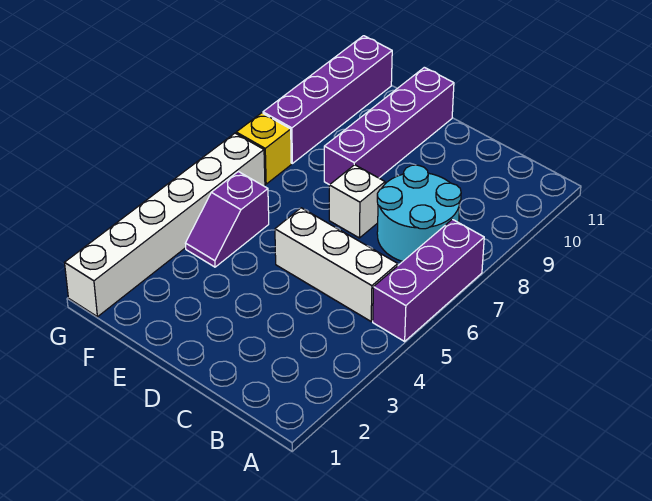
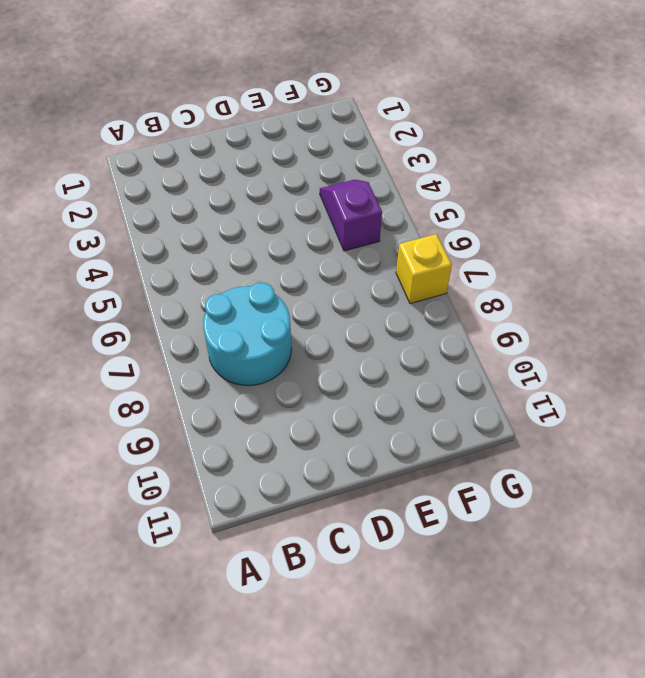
none -> purple brick A5:A7 level 1
none -> white brick B5:D5 level 1

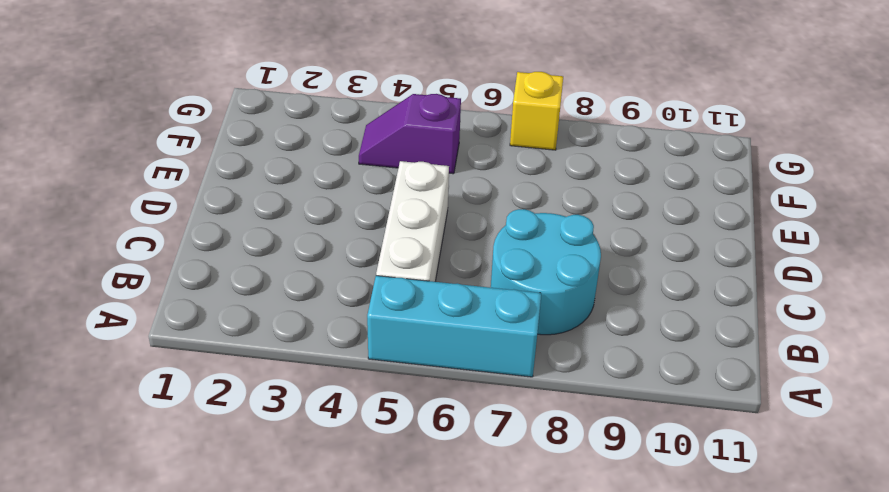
cyan brick A5:A7 level 1 -> purple brick A5:A7 level 1
none -> white brick D7 level 1
none -> purple brick E8:E11 level 1

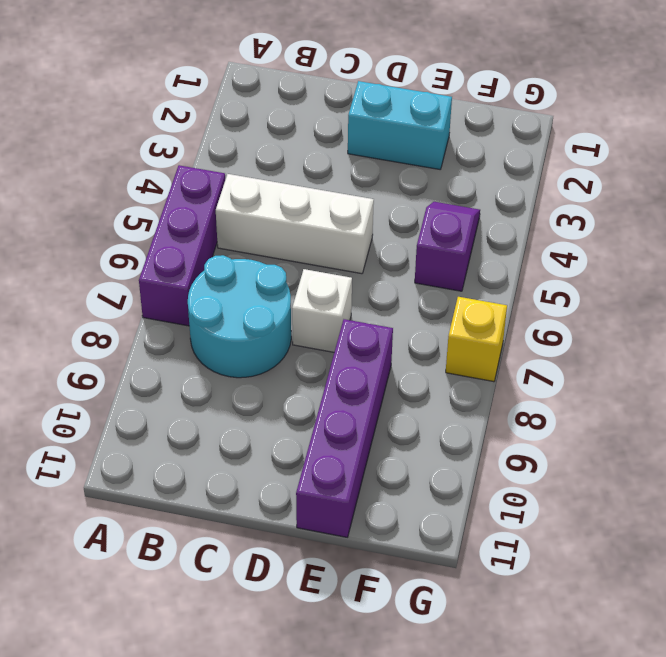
cyan brick D2:E2 level 1 -> none
none -> white brick G1:G6 level 1
none -> purple brick G8:G11 level 1

